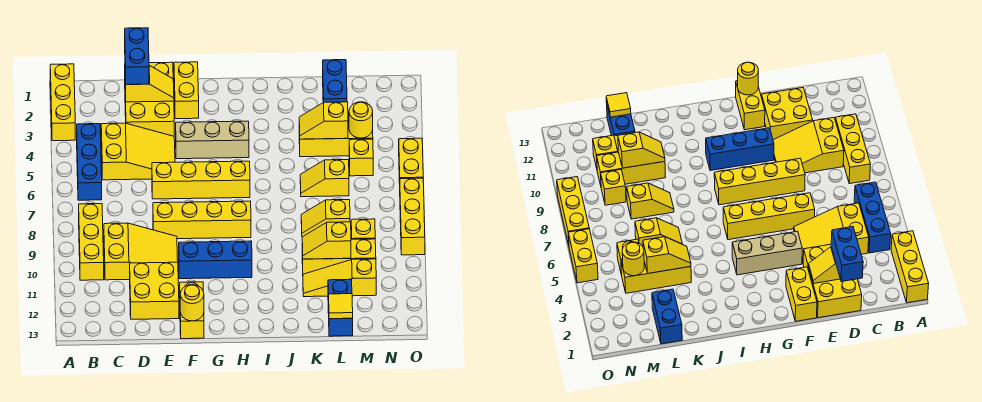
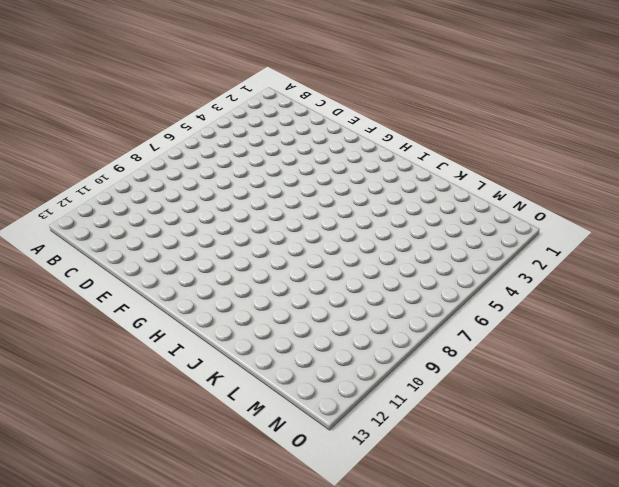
none -> yellow brick A1:A3 level 1
none -> blue brick B4:B6 level 1
none -> yellow brick B8:B10 level 1
none -> yellow slope C4:E5 level 1 top C

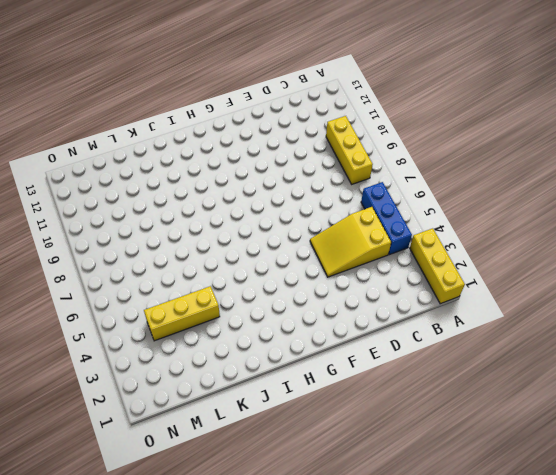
none -> yellow slope C9:E10 level 1 top C
none -> yellow brick D1:E3 level 1
none -> yellow brick D11:E12 level 1
none -> yellow brick E6:H6 level 1

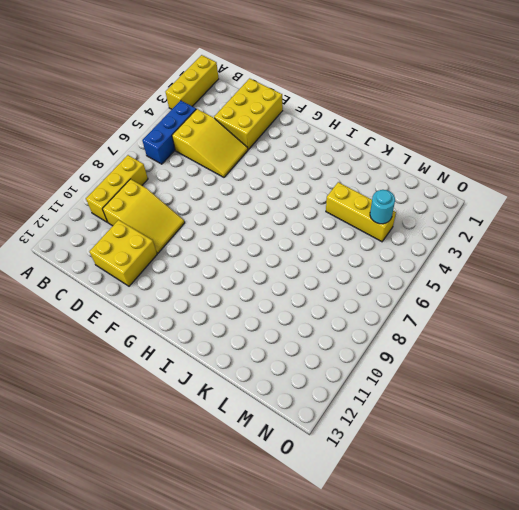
cyan round brick M4 level 2 -> yellow round brick M4 level 2
none -> yellow brick E6:H6 level 1
none -> yellow brick E8:H8 level 1
none -> yellow brick F1:F2 level 1
none -> tan brick F4:H4 level 1

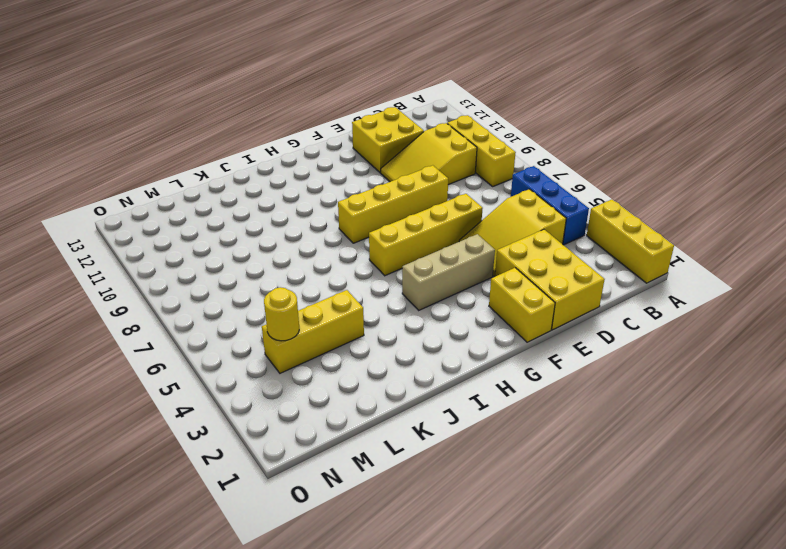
none -> blue brick F10:H10 level 1
none -> yellow brick F12:F13 level 1
none -> yellow slope K6:L6 level 1 top L
none -> yellow slope K8:L8 level 1 top L

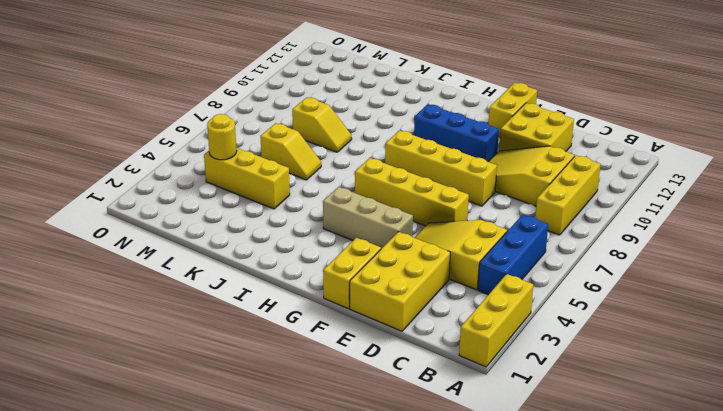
none -> yellow brick K10:M10 level 1
none -> yellow slope K11:M11 level 1 top M
none -> blue brick L1:L2 level 1
none -> blue brick L12:L13 level 1

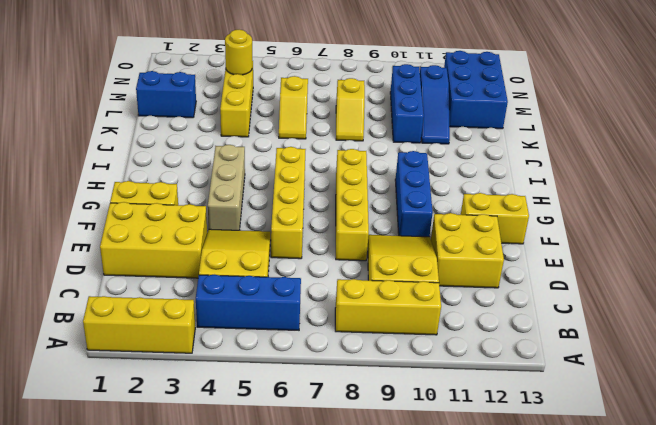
blue brick K10:M10 level 1 -> yellow brick K10:M10 level 1
blue slope K11:M11 level 1 top M -> yellow slope K11:M11 level 1 top M
blue brick L12:N13 level 1 -> blue brick L12:L13 level 1
none -> yellow brick M5 level 1
none -> yellow brick M9 level 1
none -> yellow brick O5:O6 level 1
none -> yellow brick O7:O9 level 1

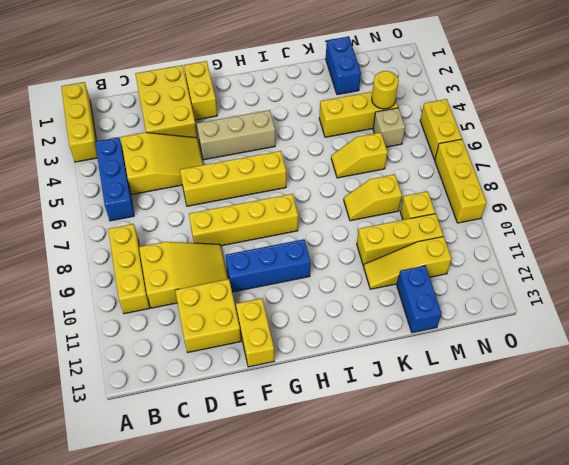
tan brick M5 level 1 -> yellow brick M5 level 1
none -> yellow slope D2:E2 level 2 top D
none -> yellow round brick F13 level 2
none -> yellow slope K4:L4 level 2 top L
none -> yellow slope K10:L10 level 2 top L

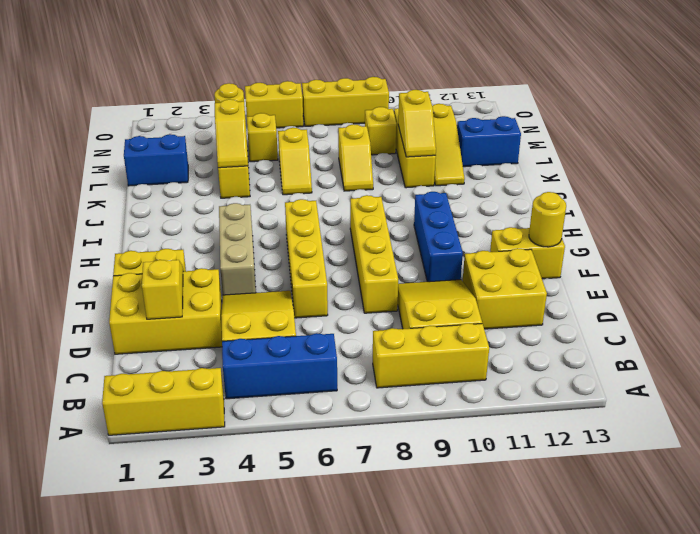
none -> yellow tile L13 level 2
none -> blue brick D1:D2 level 3

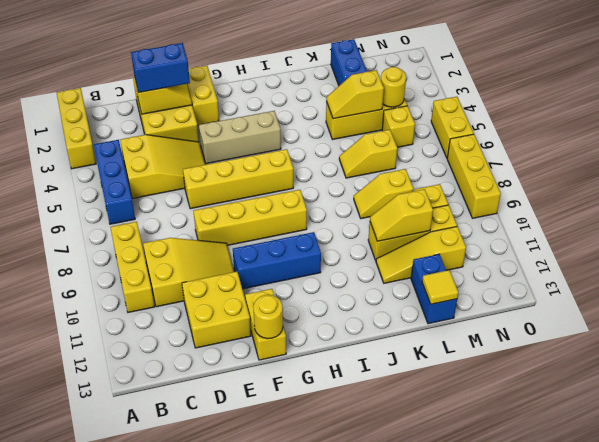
blue brick D2:E2 level 3 -> blue brick D1:D2 level 3

